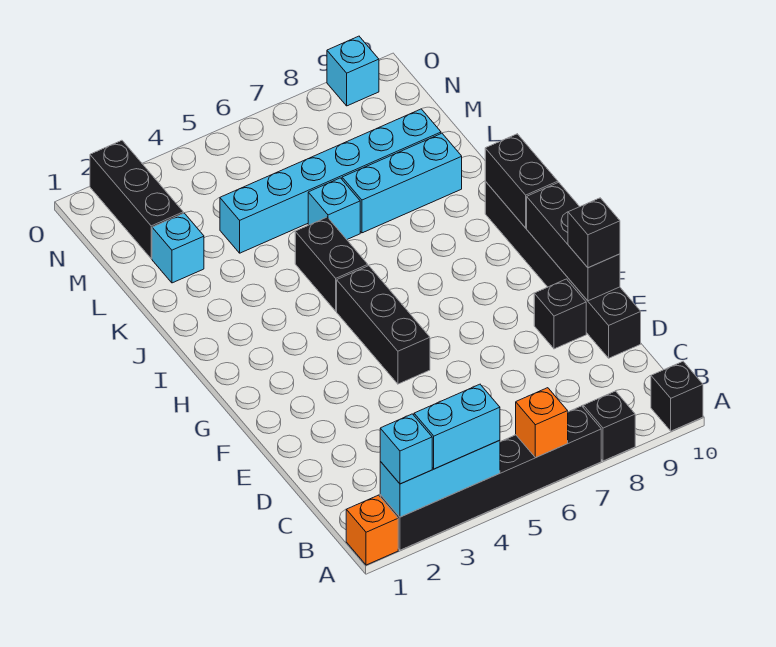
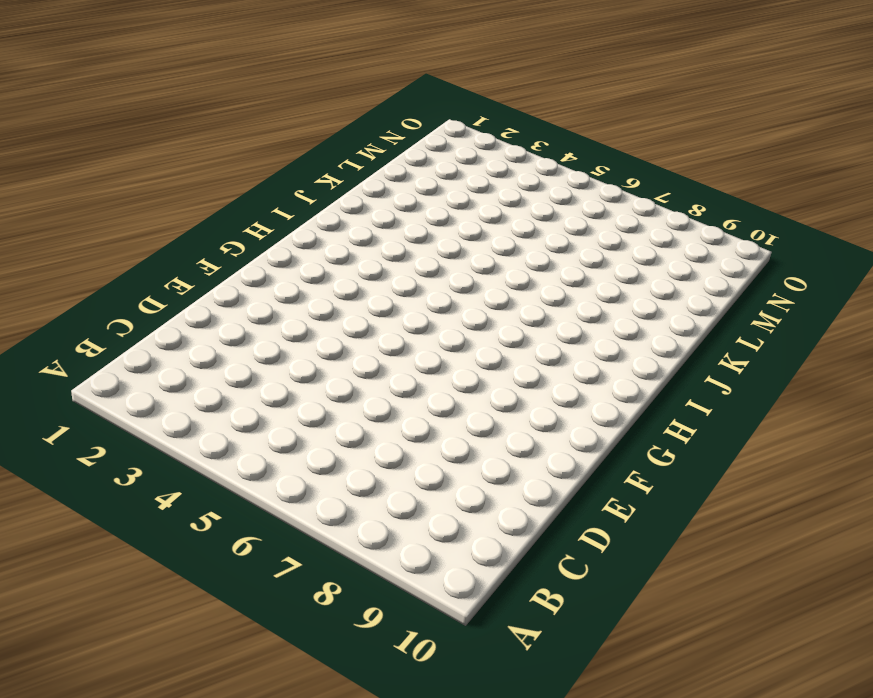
none -> orange brick A1 level 1
none -> black brick A2:A7 level 1
none -> black brick A8 level 1

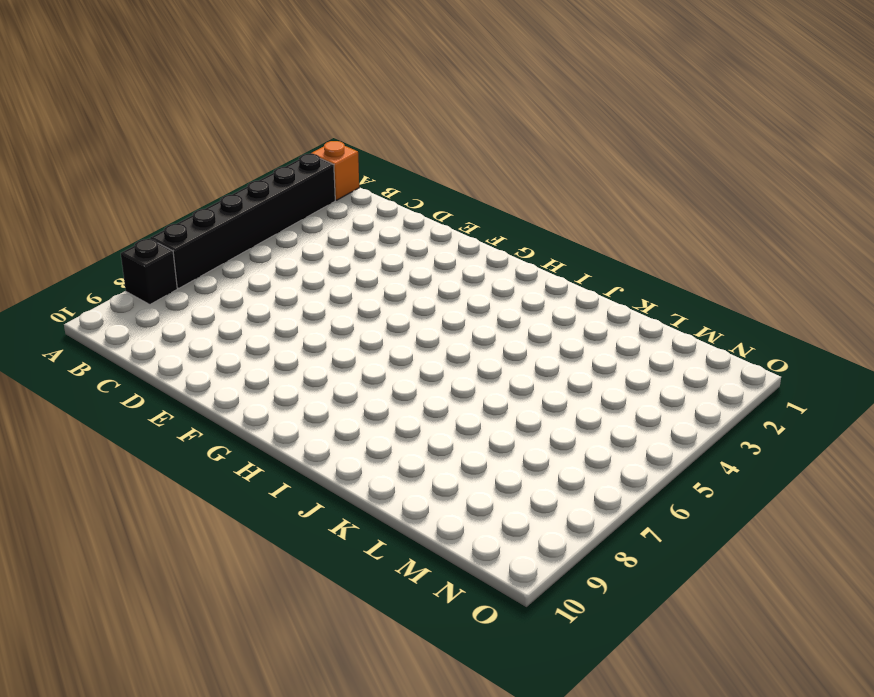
none -> black brick A10 level 1
none -> black brick D10:I10 level 1
none -> black brick E9 level 1

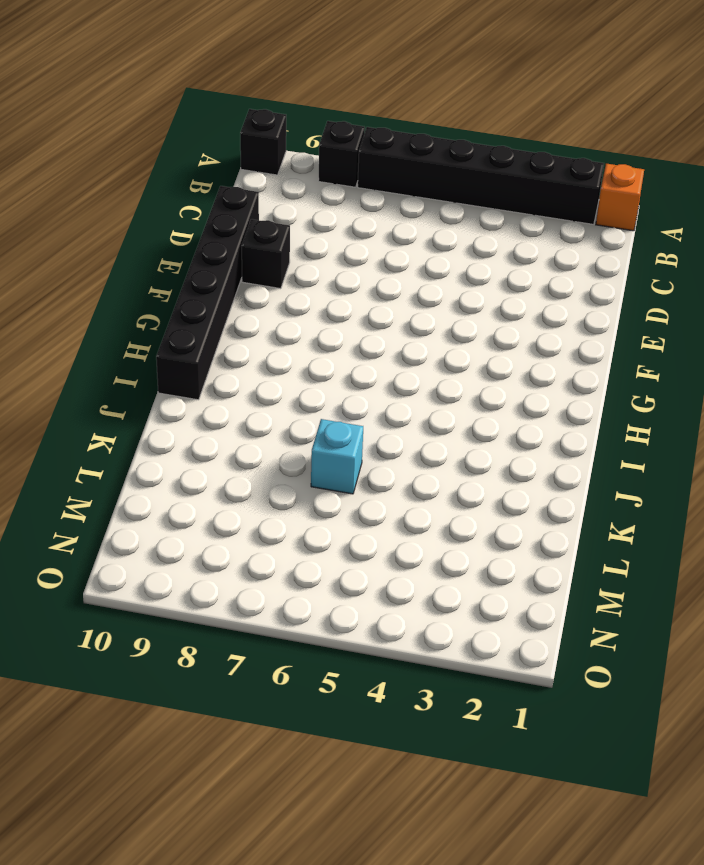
none -> black brick F5:H5 level 1
none -> black brick I5:J5 level 1
none -> cyan brick K7:K9 level 1

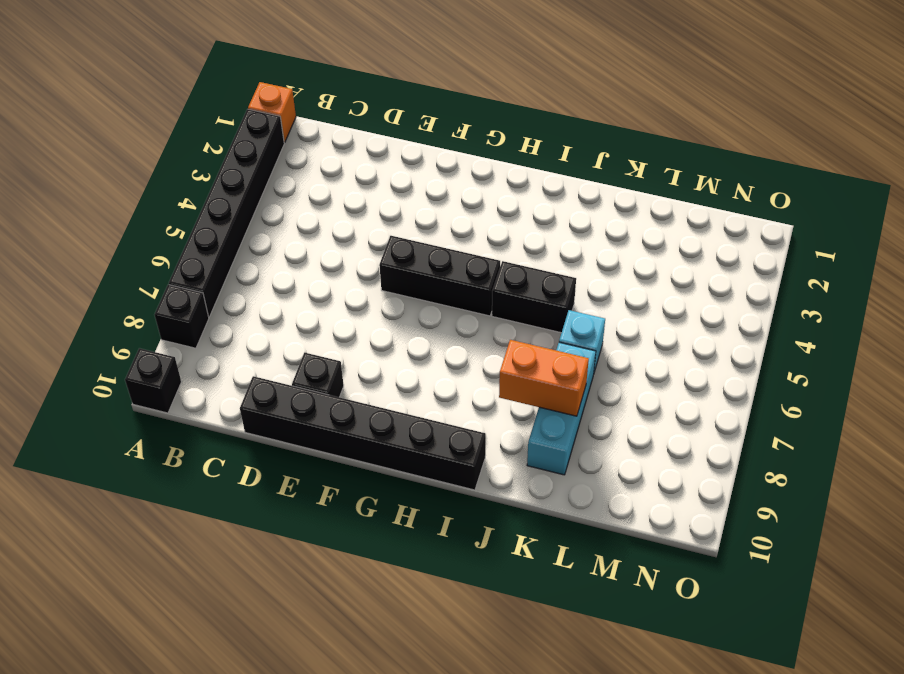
orange brick J8:K8 level 2 -> none
none -> cyan brick L2 level 1
none -> cyan brick L4:L9 level 1
none -> black brick M2:O2 level 1

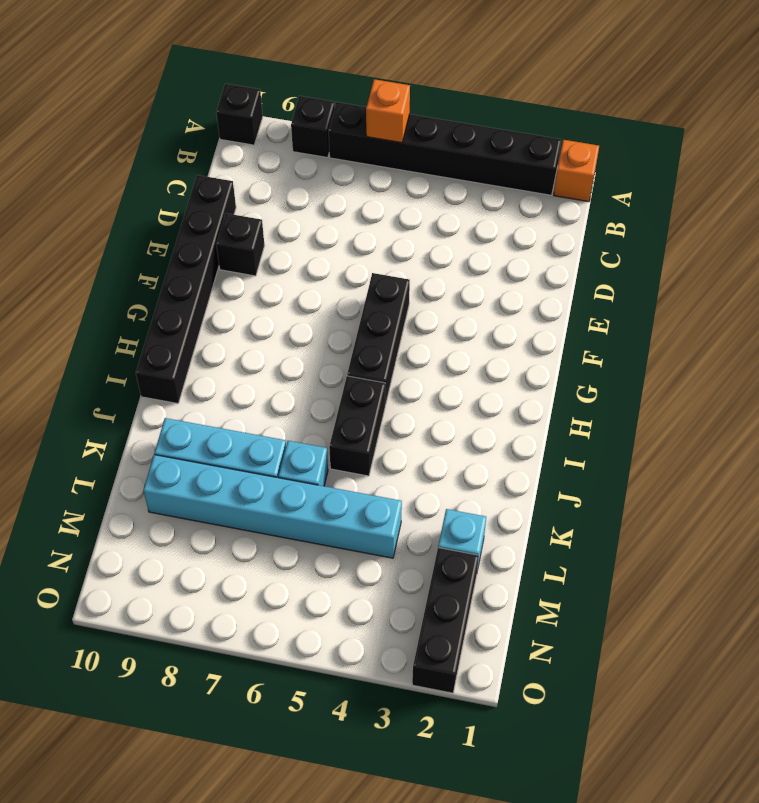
none -> cyan brick O9 level 1
none -> cyan brick A2:A4 level 2
none -> black brick E10:G10 level 2

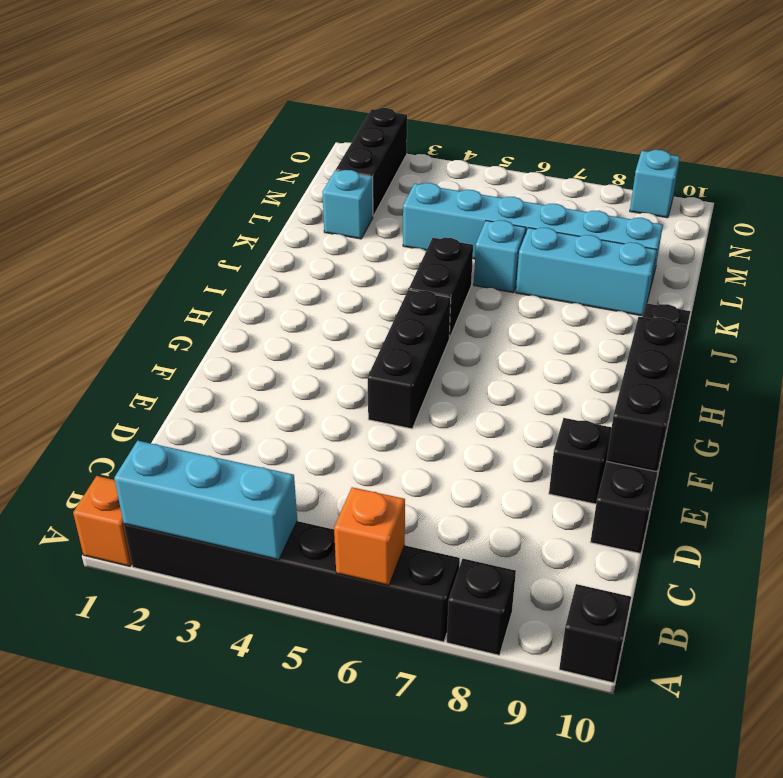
none -> black brick H10:I10 level 2
none -> cyan brick A2 level 3
none -> cyan brick A3:A4 level 3

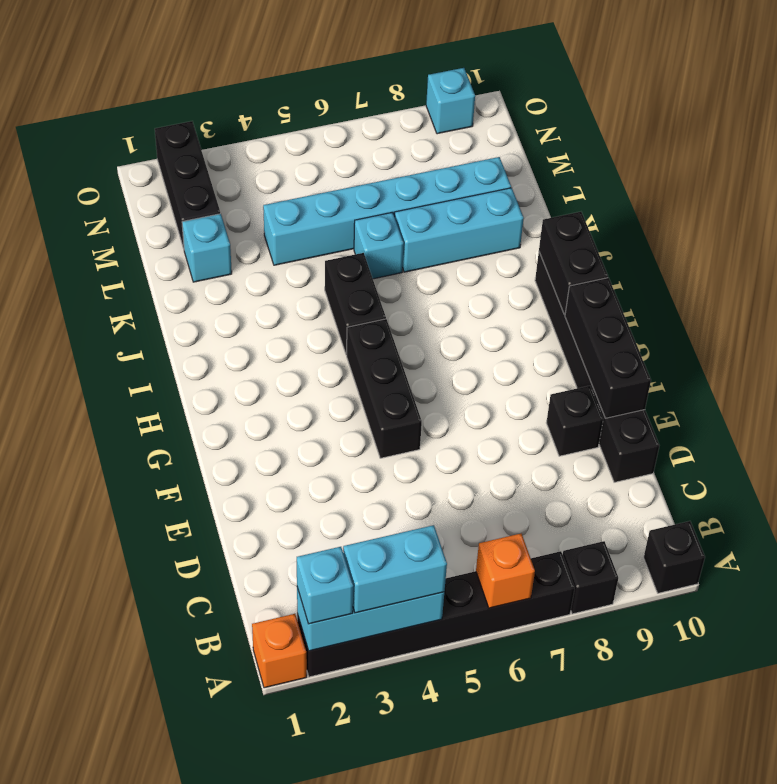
none -> black brick E10 level 3

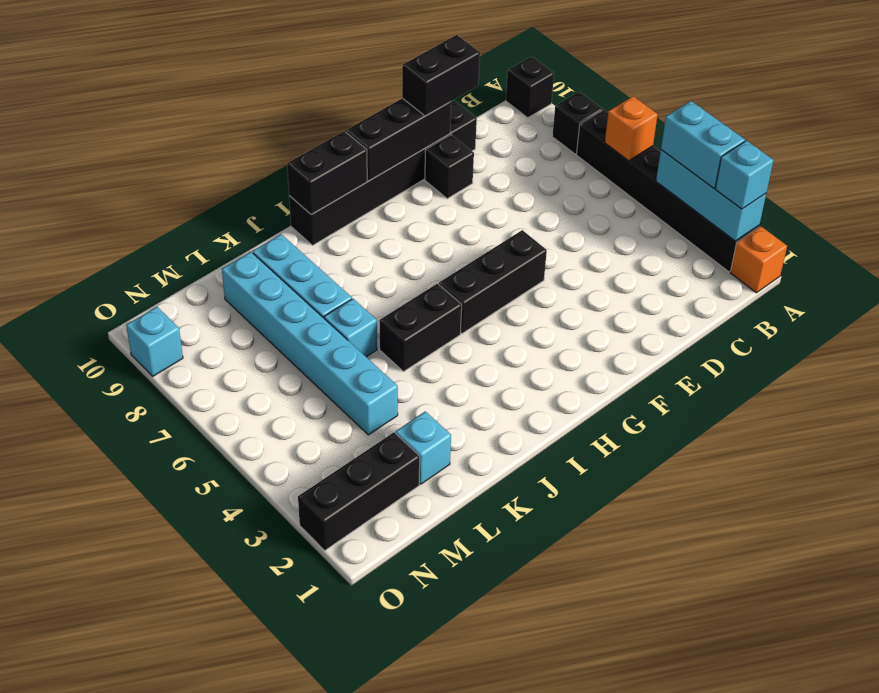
black brick D10:E10 level 3 -> black brick E10 level 3

